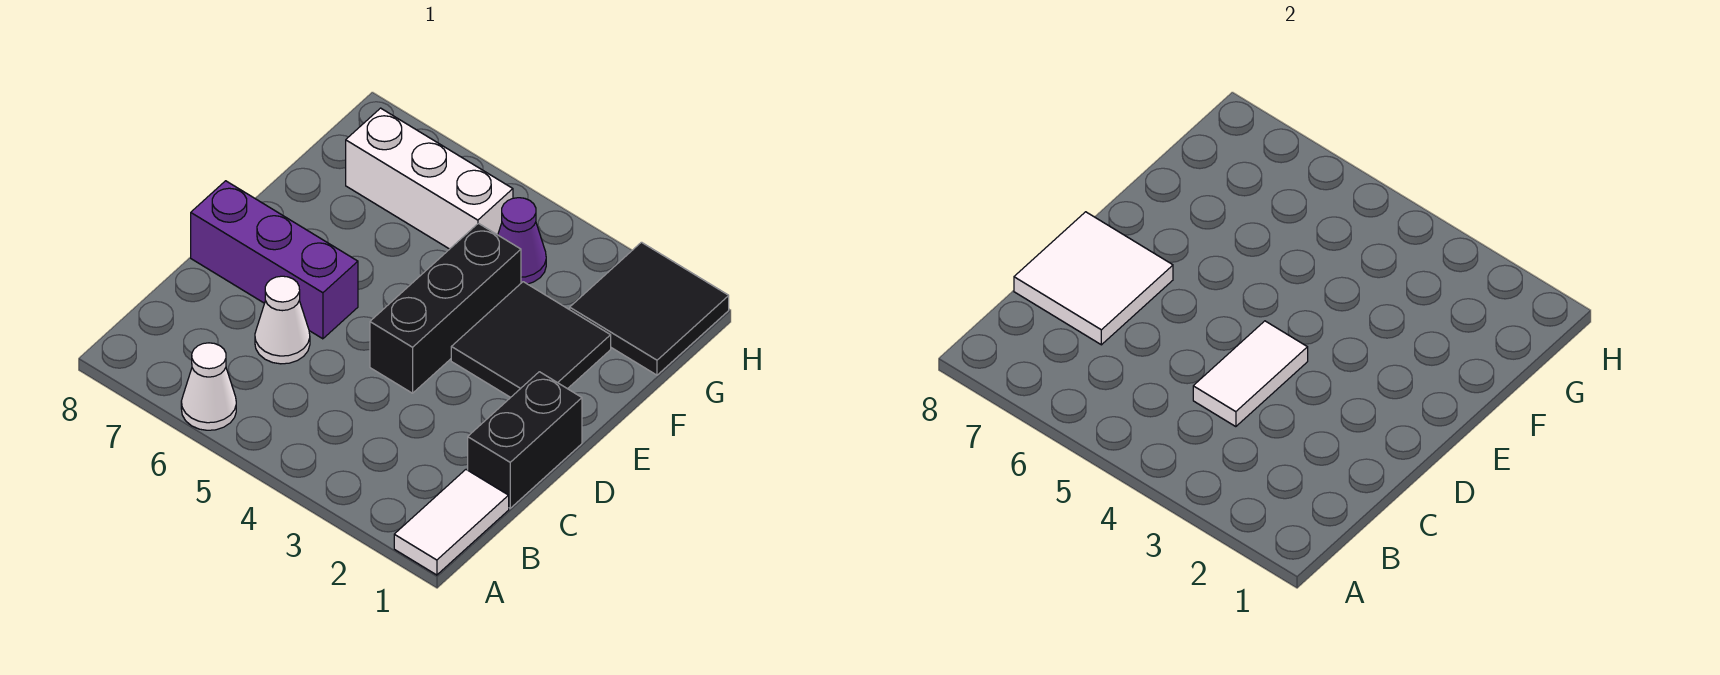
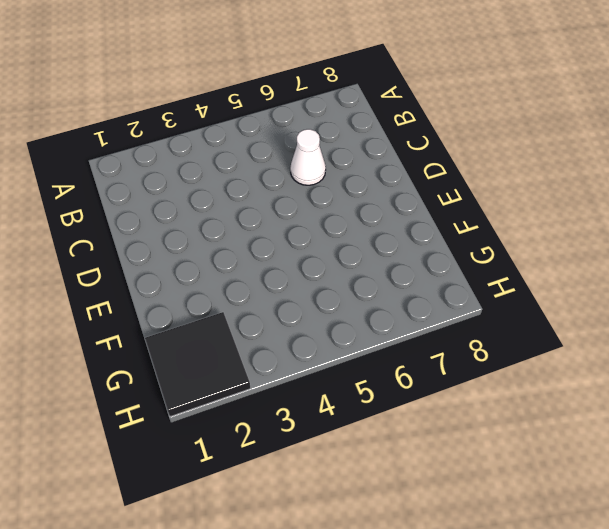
none -> white tile A1:B1 level 1
none -> white cone A6 level 1
none -> black brick C1:D1 level 1

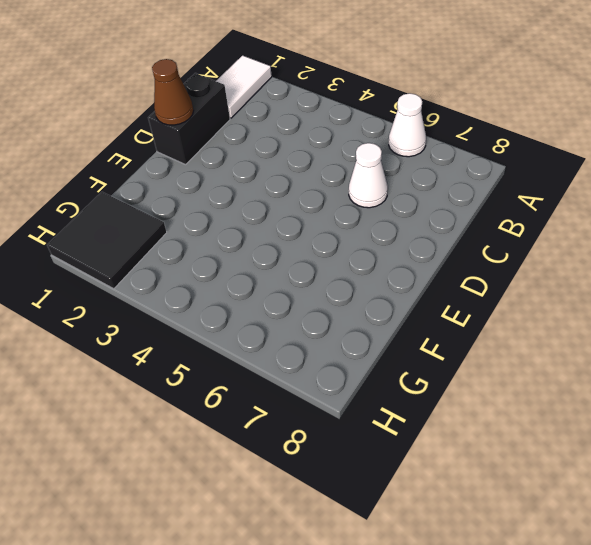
brown cone D1 level 2 -> none
none -> black brick D4:F4 level 1
none -> purple brick D6:D8 level 1
none -> black tile E2:F3 level 1

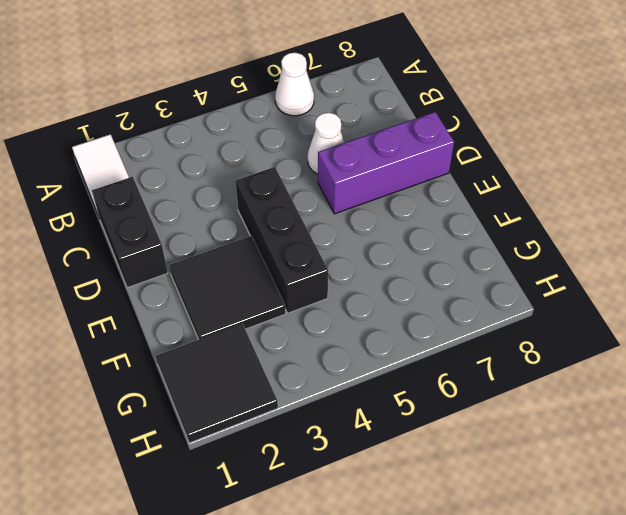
none -> purple cone G4 level 1
none -> white brick G5:G7 level 1
none -> white tile C4:D4 level 2

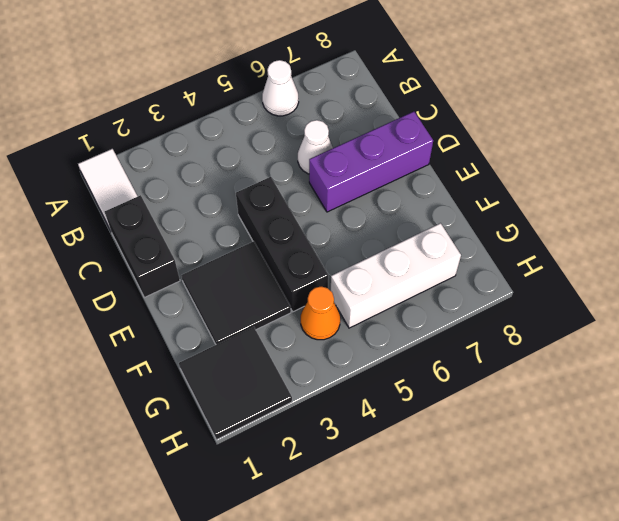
orange cone G4 level 1 -> purple cone G4 level 1
none -> white tile C4:D4 level 2
none -> white tile C7:D8 level 2

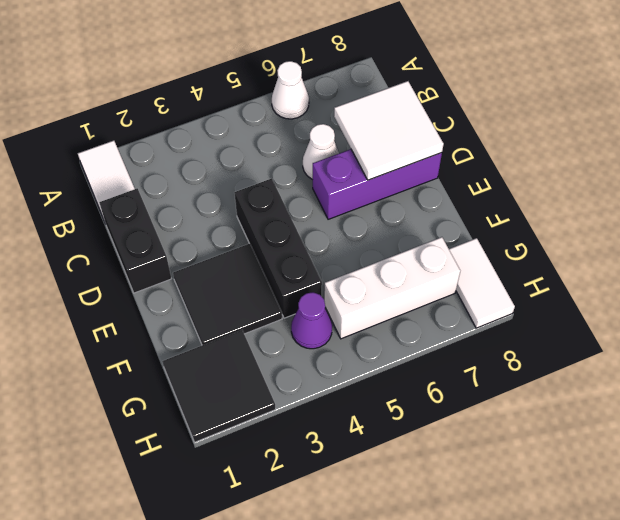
white tile G8:H8 level 1 -> white tile C4:D4 level 2

